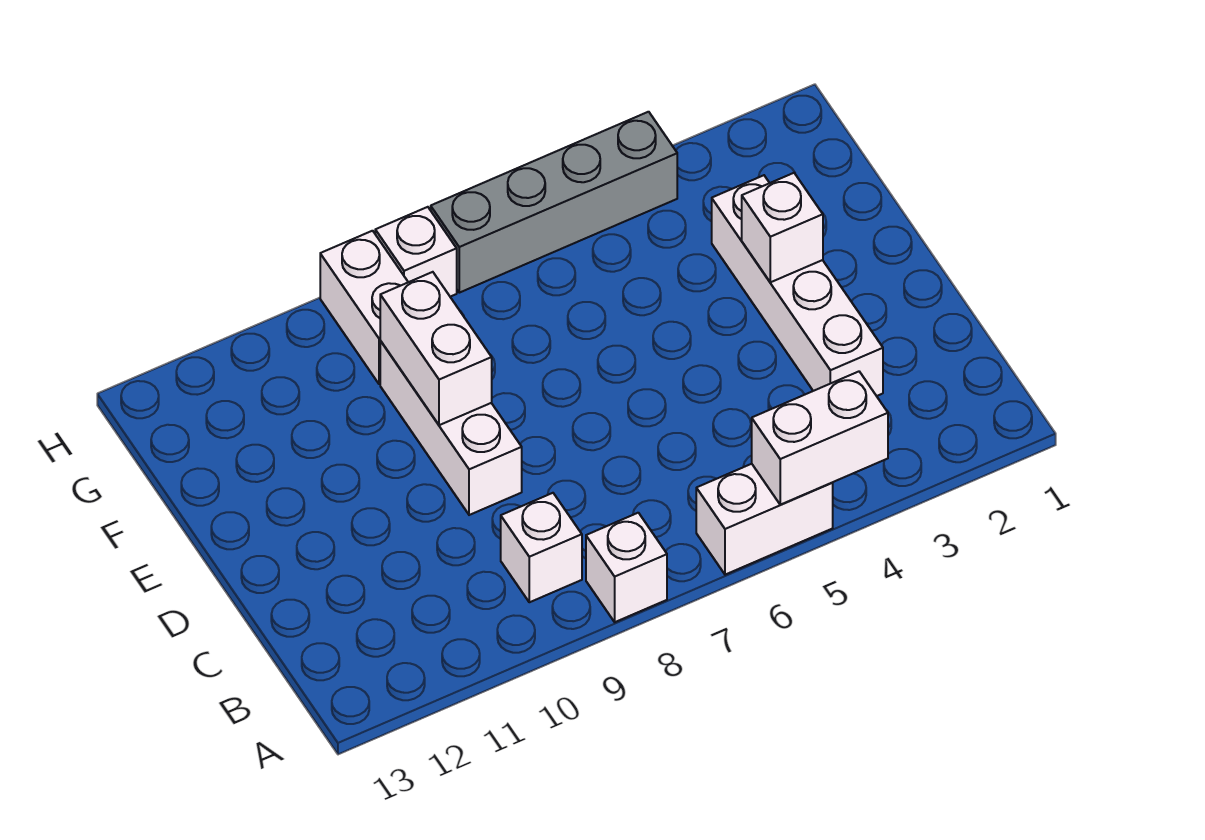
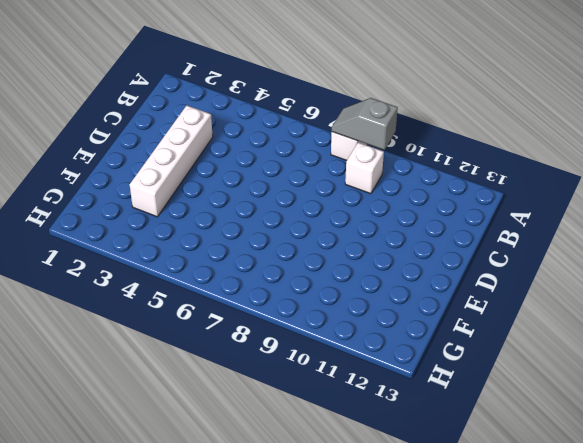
grey slope A8:A9 level 2 top 9 -> none
none -> white brick A5:A6 level 1
none -> white brick D9:F9 level 1

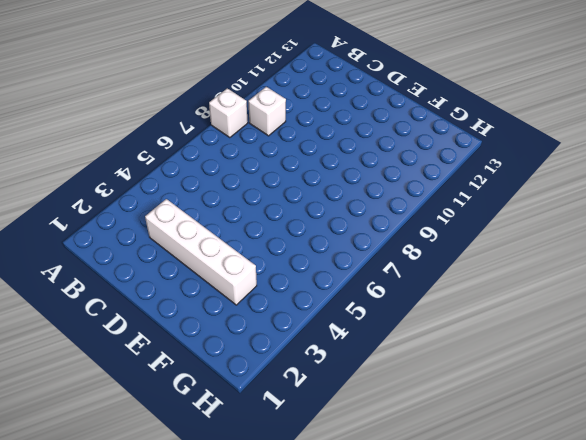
none -> white brick A5:A6 level 1
none -> white brick D9:F9 level 1

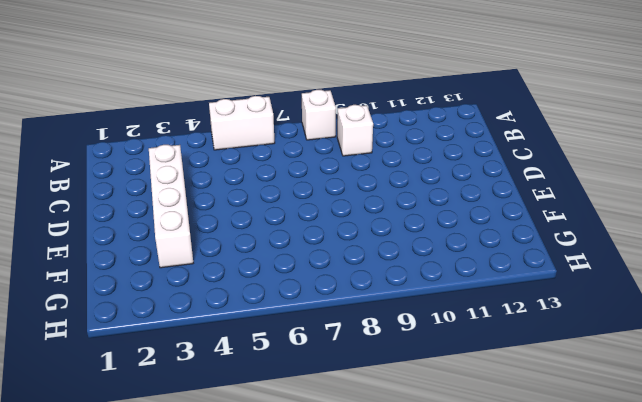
none -> white brick D9:F9 level 1
none -> white brick G9:H9 level 1

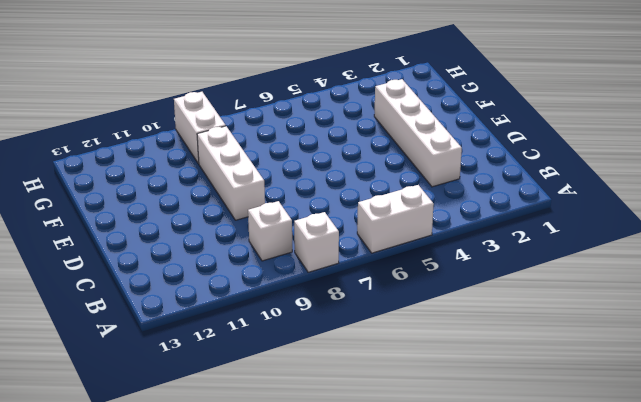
none -> grey brick H4:H7 level 1
none -> white brick H8 level 1

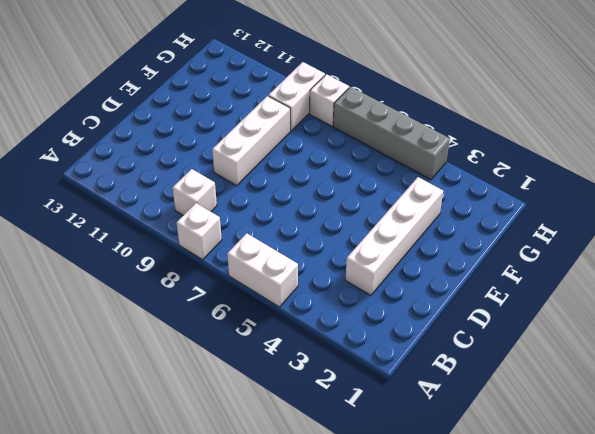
none -> white brick A4:A5 level 2
none -> white brick E3 level 2

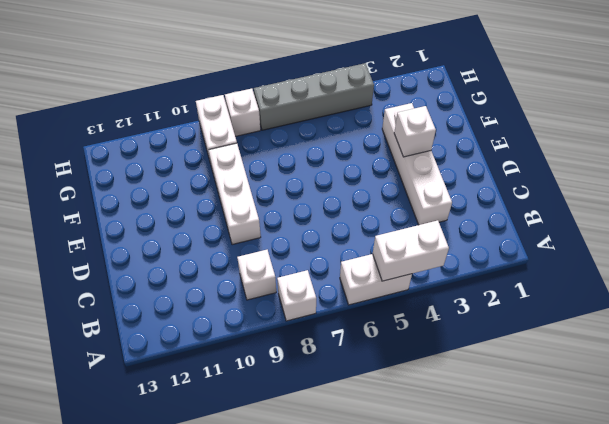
none -> white brick E9:F9 level 2

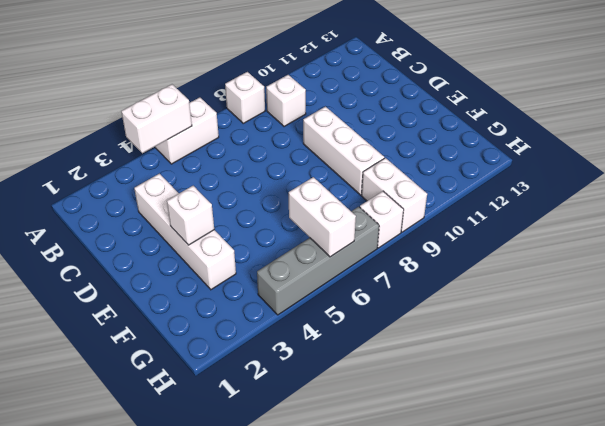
white brick G6:H6 level 2 -> white brick E9:F9 level 2

